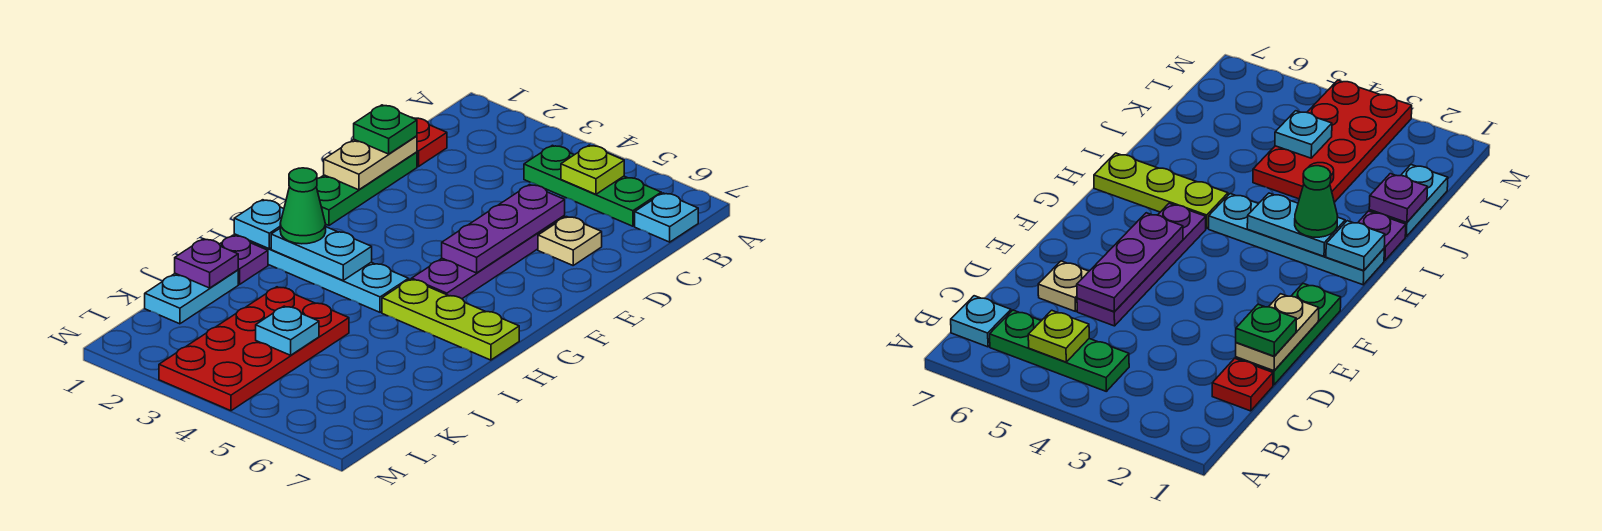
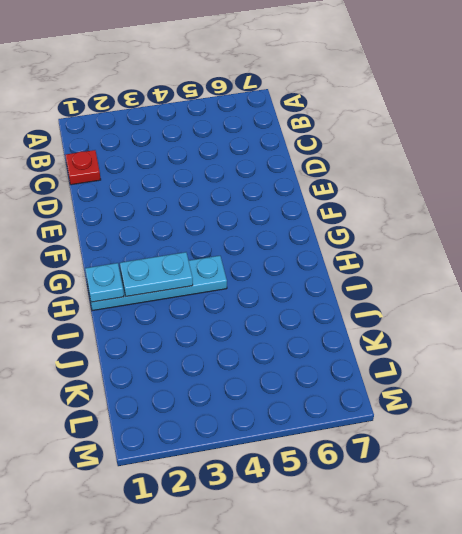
none -> green plate B4:B6 level 1
none -> cyan plate B7 level 1
none -> green plate D1:F1 level 1

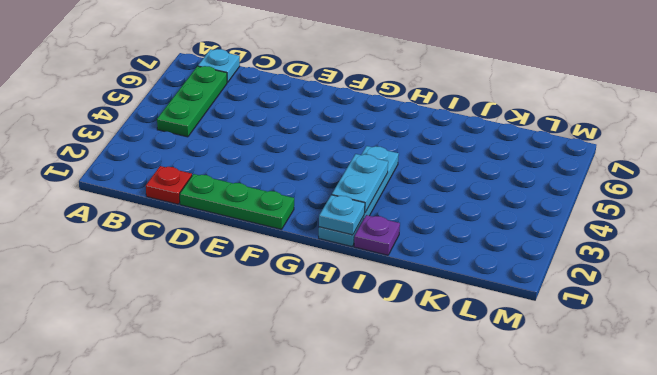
none -> purple plate D5:G5 level 1
none -> tan plate D6 level 1
none -> lime plate H5:H7 level 1

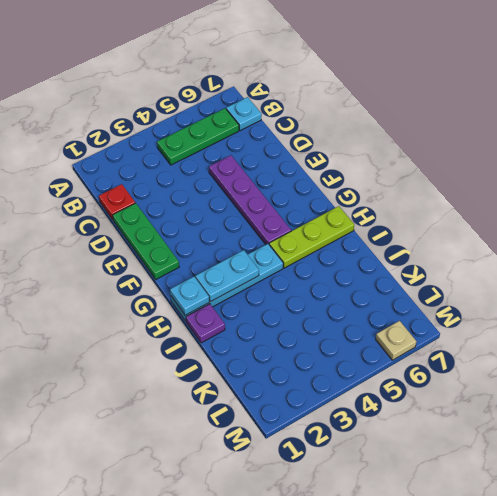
tan plate M6 level 1 -> tan plate D6 level 1
none -> cyan plate J1:K1 level 1
none -> red plate J3:M4 level 1
none -> lime plate B5 level 2

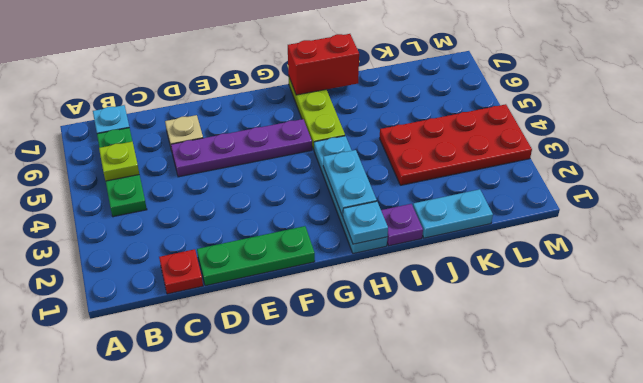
red brick H7:I7 level 2 -> none
none -> tan plate D1:E1 level 2
none -> purple plate D5:F5 level 2
none -> purple plate J1 level 2

